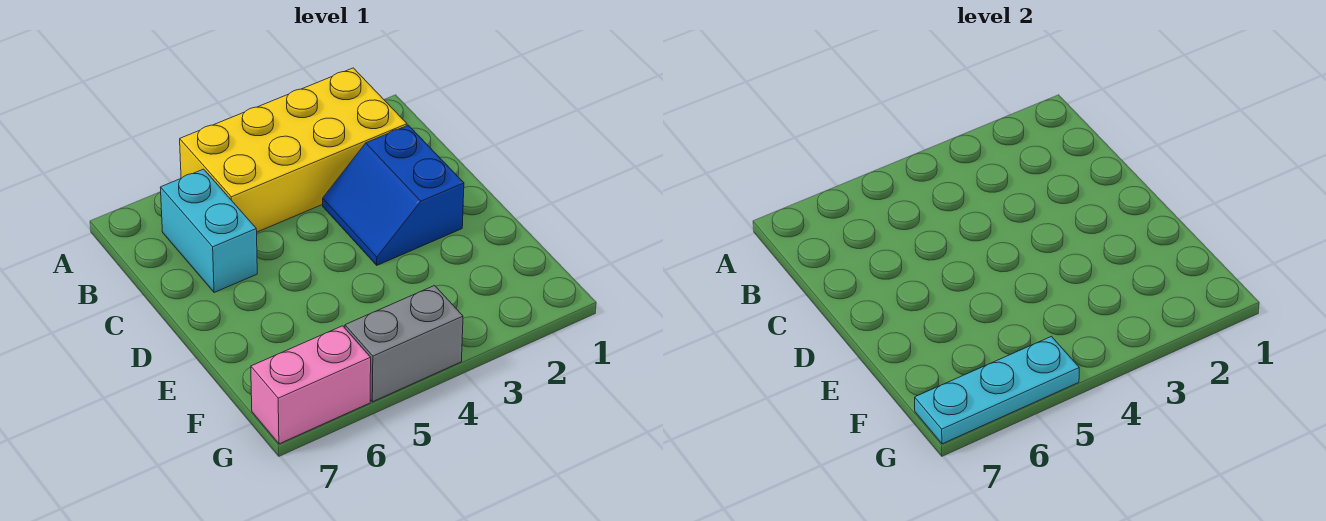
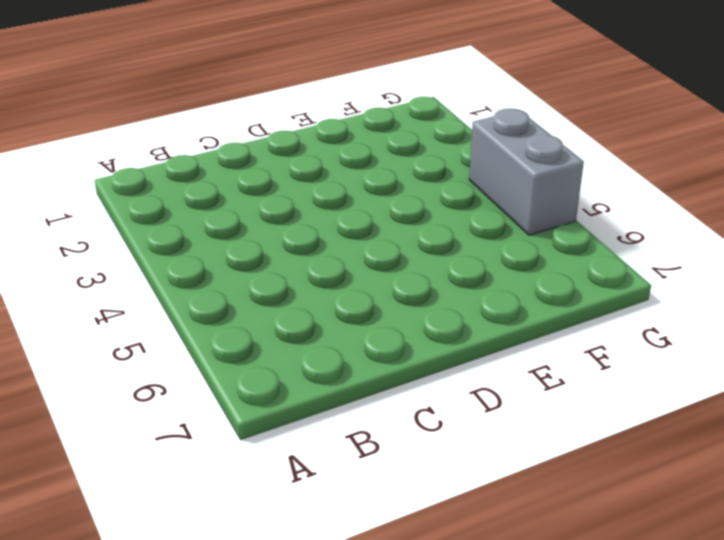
none -> yellow brick A2:B5 level 1
none -> cyan brick B6:C6 level 1

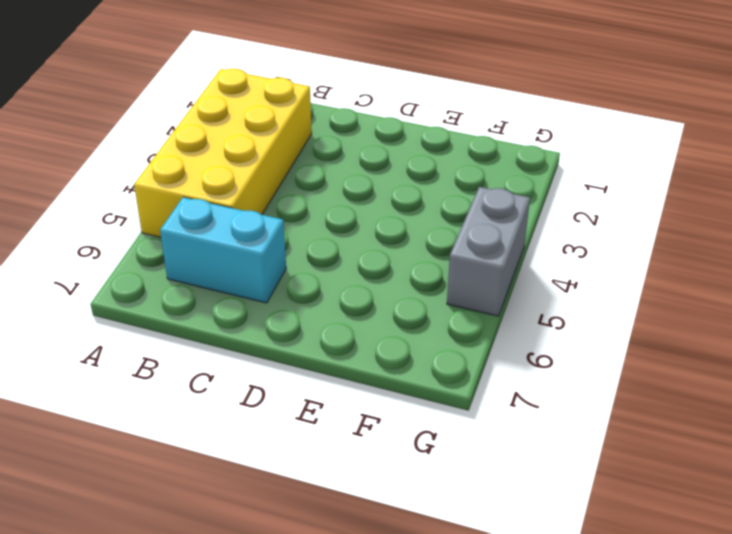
none -> blue slope C2:D3 level 1 top 2
none -> pink brick G6:G7 level 1

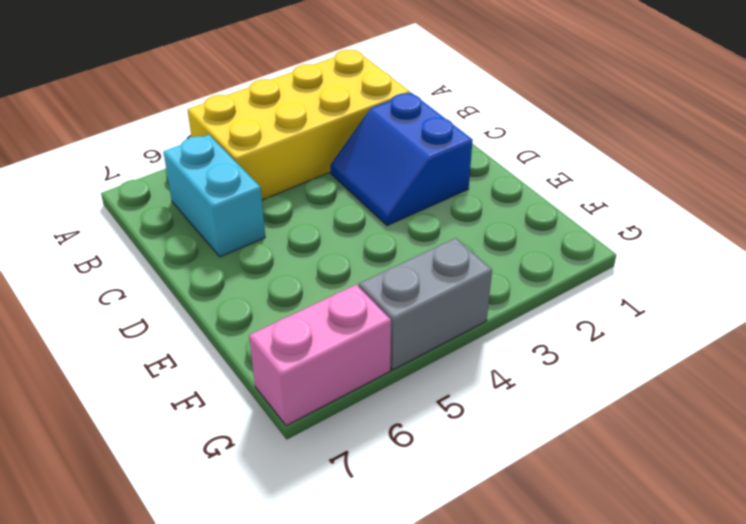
none -> cyan plate G5:G7 level 2

